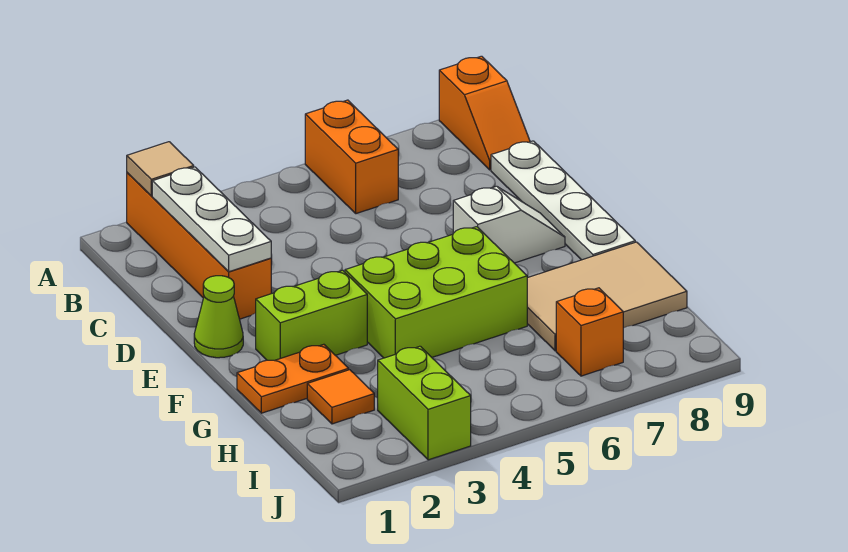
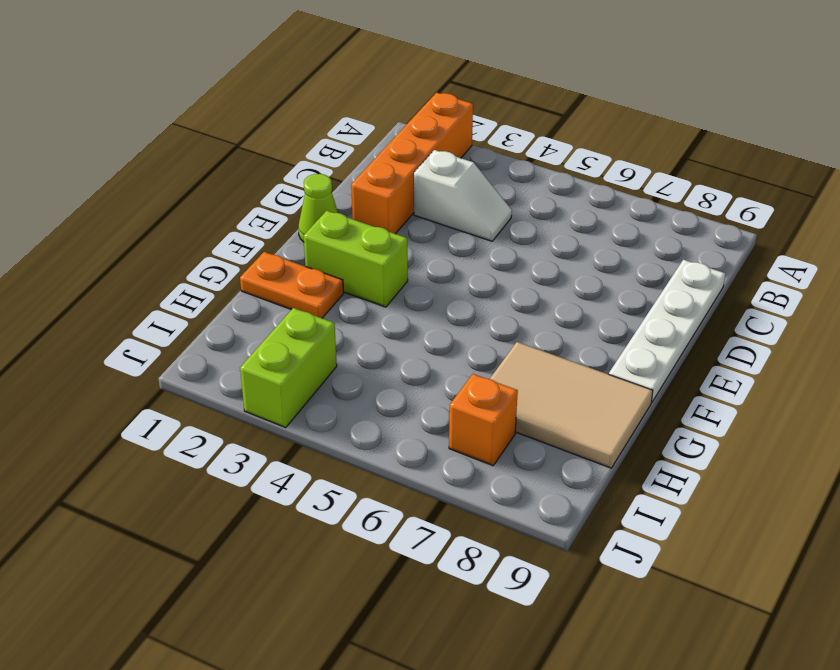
white slope C3:C4 level 1 top 3 -> white slope E7:E8 level 1 top 7
none -> orange brick A6:B6 level 1
none -> orange slope A9:B9 level 1 top A
none -> lime brick F4:G6 level 1

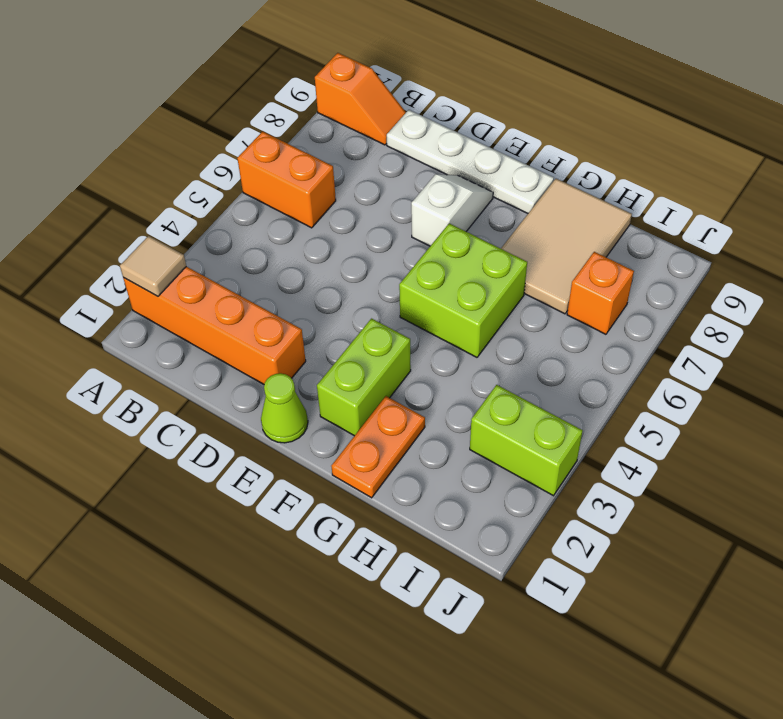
lime brick F5:G6 level 1 -> lime brick F4:G6 level 1
none -> orange tile H2 level 1
none -> white plate B2:D2 level 2

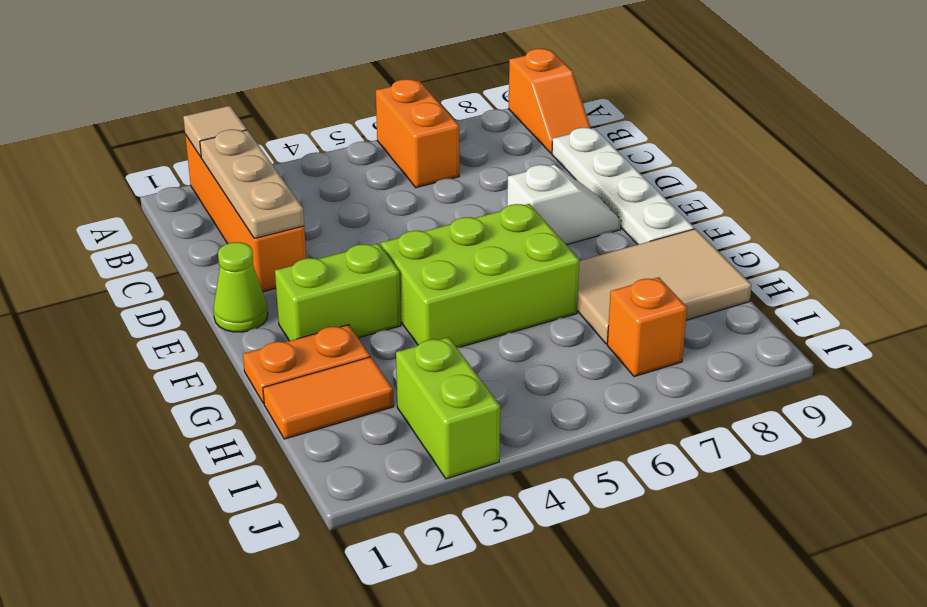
tan plate B2:D2 level 2 -> white plate B2:D2 level 2
orange tile H1:H2 level 1 -> orange tile H2 level 1

